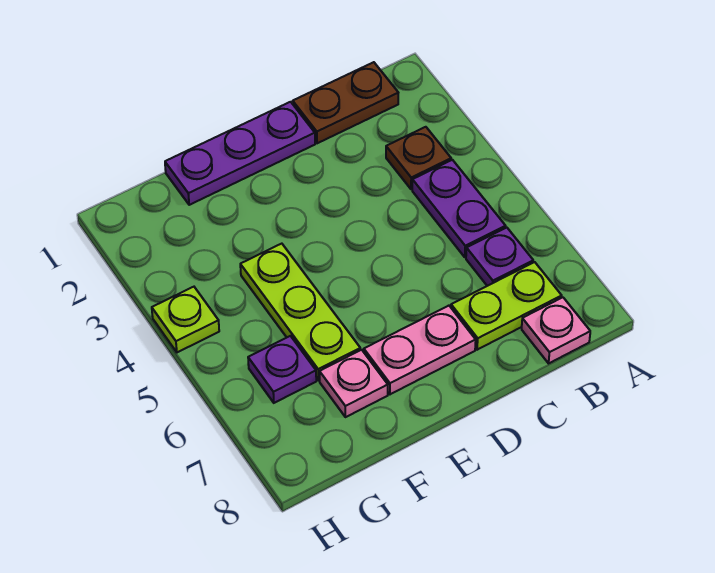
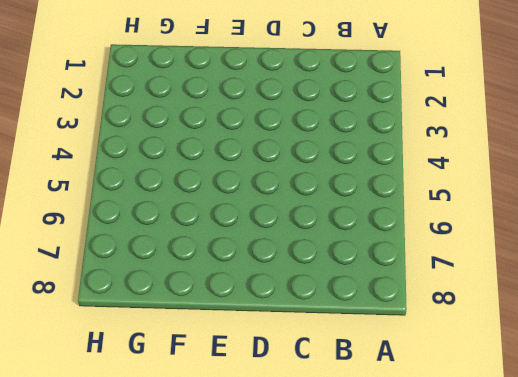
none -> brown plate B1:C1 level 1
none -> brown plate B3 level 1
none -> purple plate B4:B5 level 1

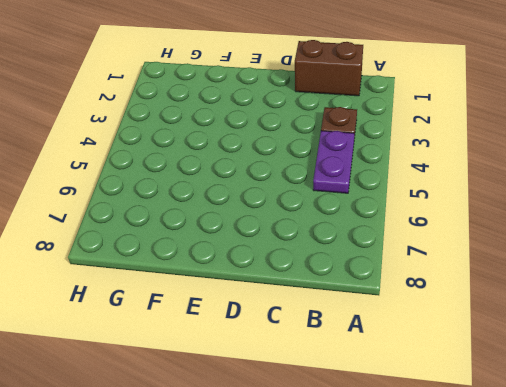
brown brick B1:C1 level 1 -> brown plate B1:C1 level 1
none -> purple plate B6 level 1
none -> lime plate B7:C7 level 1
none -> pink plate B8 level 1

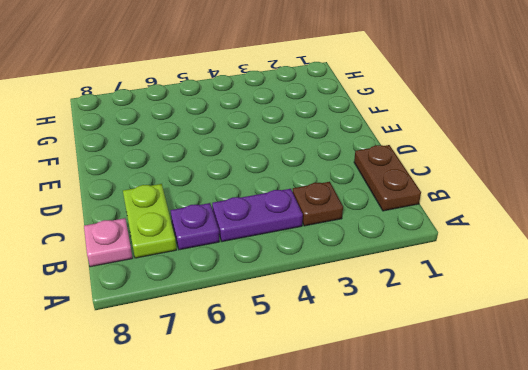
none -> purple plate D1:F1 level 1
none -> pink plate D7:E7 level 1
none -> lime plate F4:F6 level 1

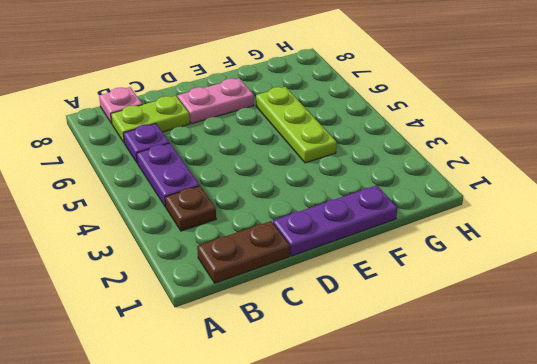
none -> pink plate F7 level 1
none -> purple plate G6 level 1
none -> lime plate H4 level 1

